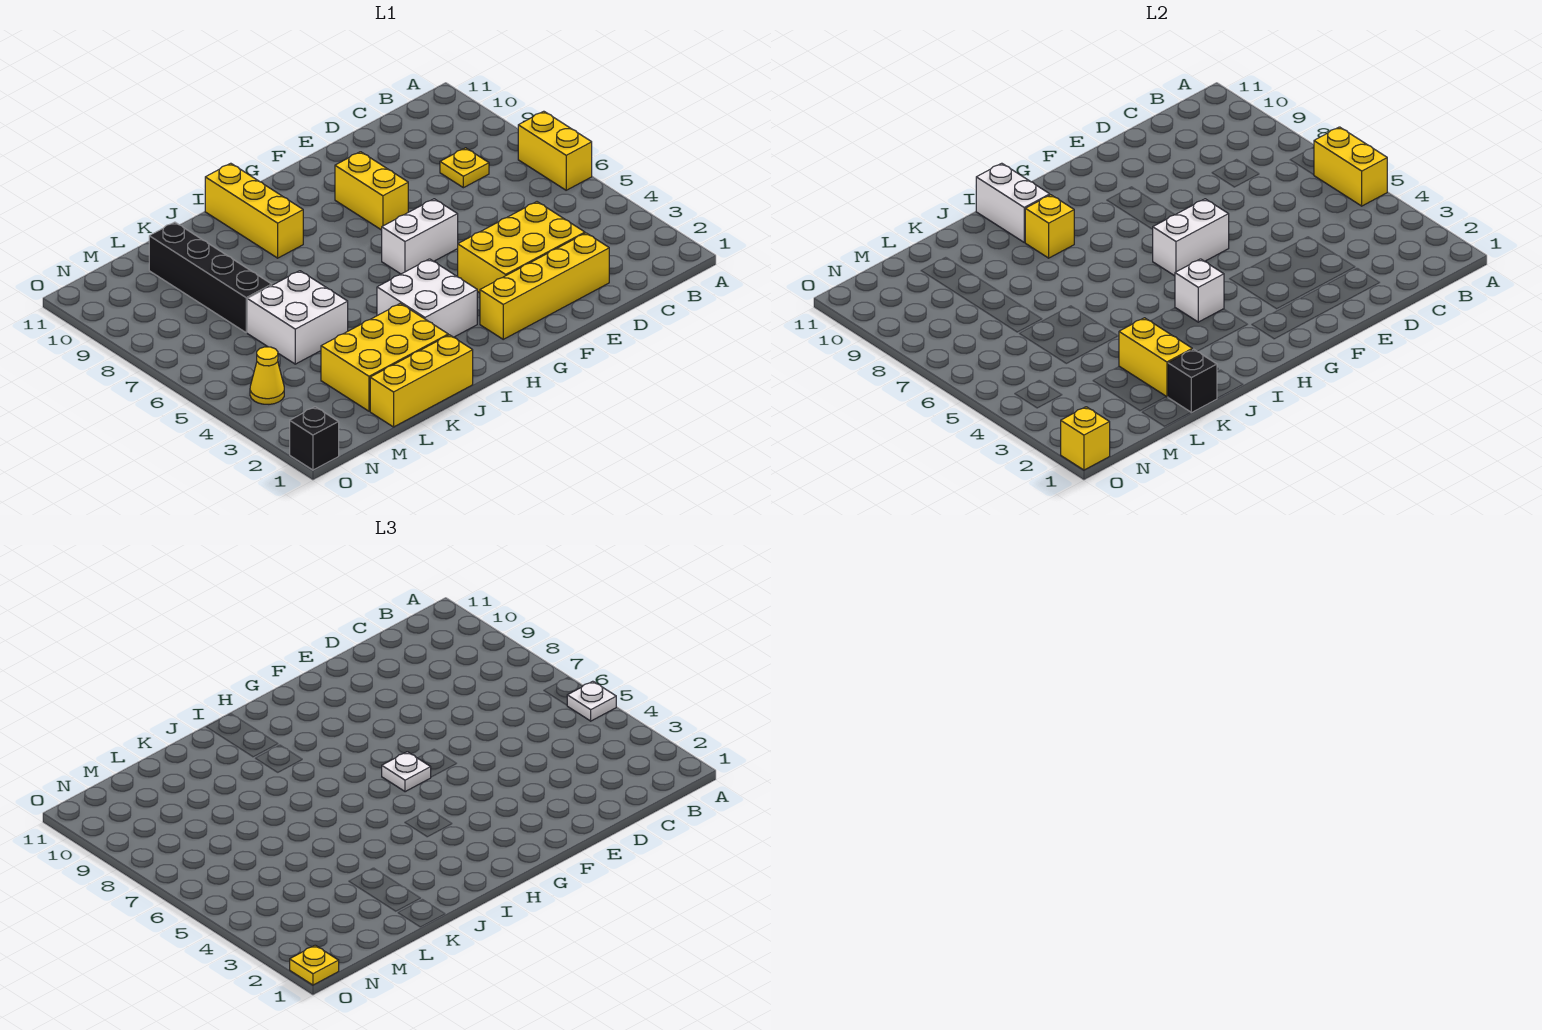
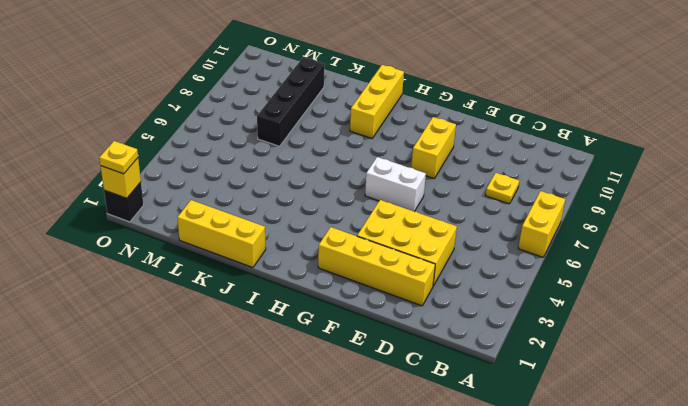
none -> white brick H3:I4 level 1
none -> yellow brick J2:L3 level 1
none -> white brick K5:L6 level 1

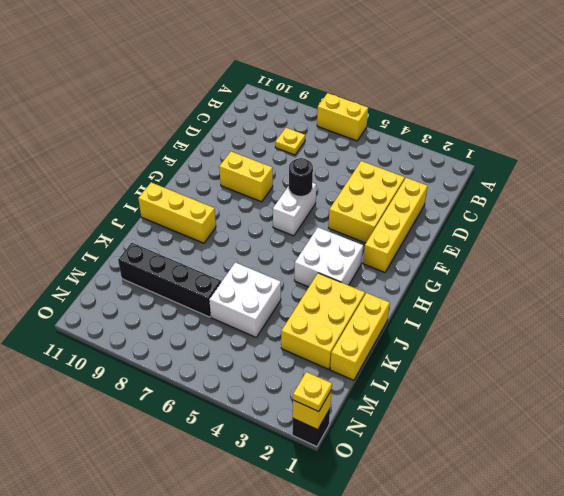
black round brick F6 level 2 -> white brick F6:G6 level 2
none -> yellow cone N4 level 1
none -> yellow brick A5:A6 level 2
none -> white brick H4 level 2

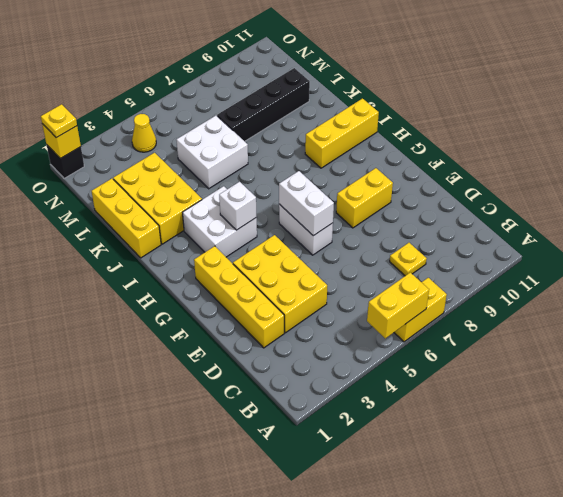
none -> yellow brick I9 level 2
none -> white brick I10:I11 level 2
none -> black brick K1 level 2

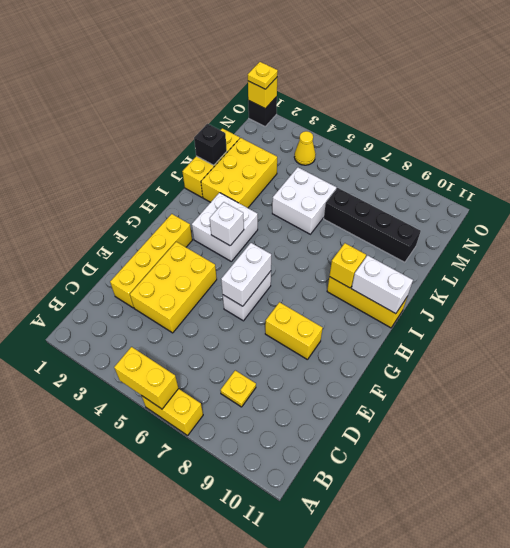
none -> yellow brick K2:K3 level 2
none -> white plate A5 level 3
none -> white plate G6 level 3

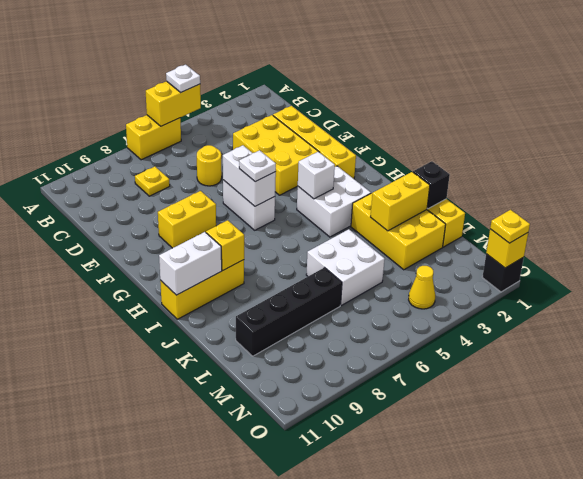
yellow round brick D6 level 1 -> none

